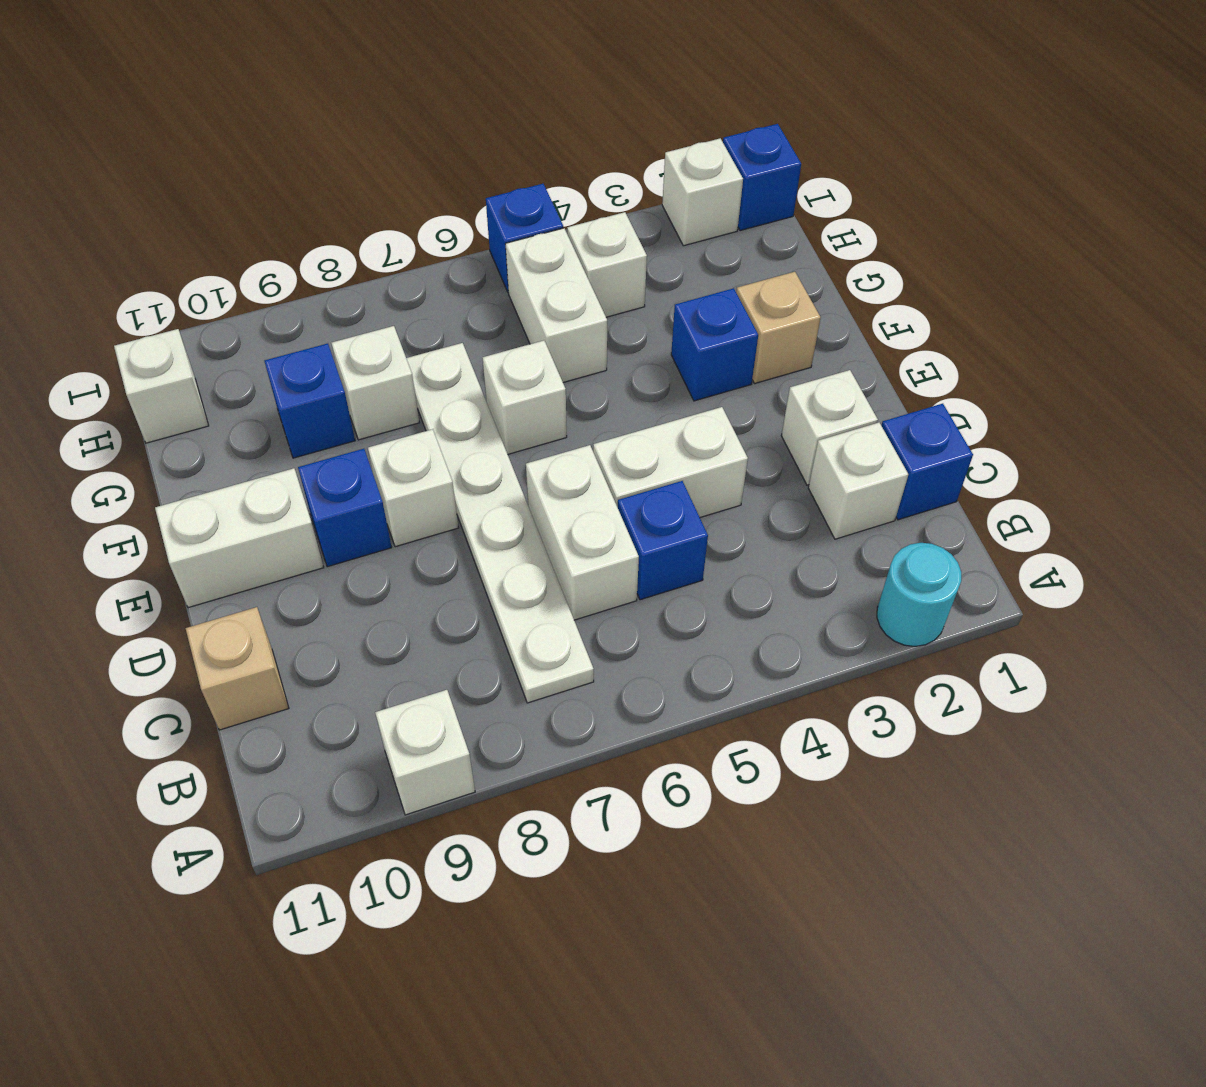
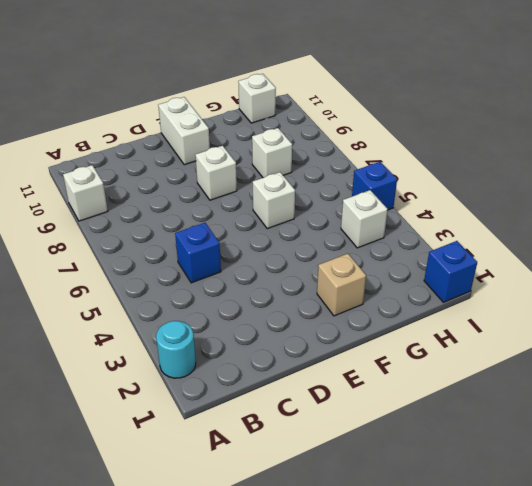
none -> white plate B7:G7 level 1
none -> blue brick C1 level 1
none -> white brick C2 level 1

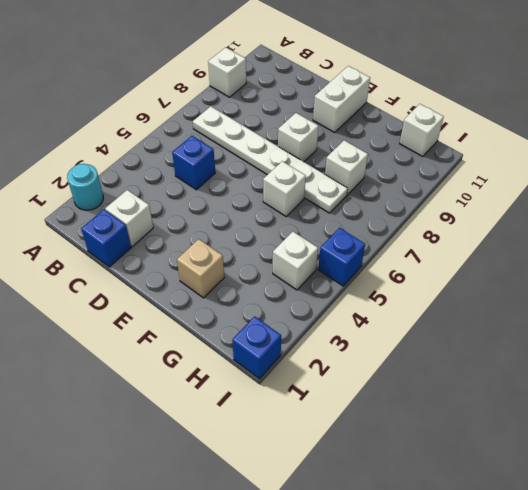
none -> white brick C6:D6 level 1
none -> tan brick C11 level 1
none -> white brick D2 level 1

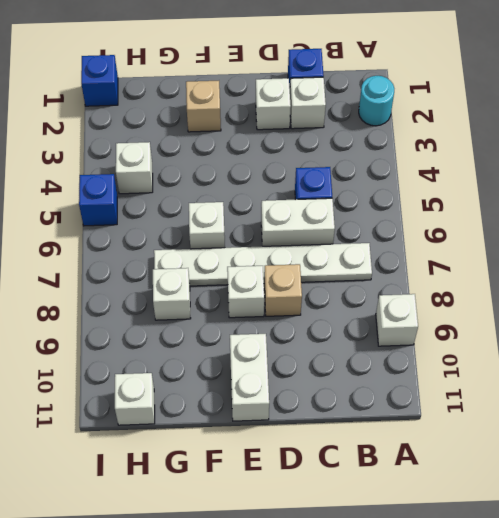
tan brick D8 level 1 -> tan brick C11 level 1
none -> white brick D4:D5 level 1
none -> blue brick E9 level 1
none -> blue brick F3 level 1

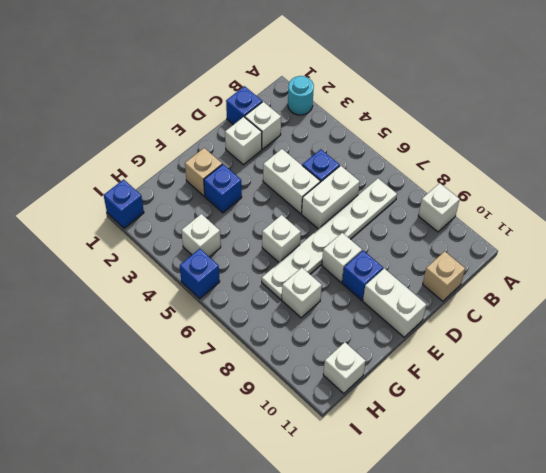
none -> white brick G5:H5 level 1
none -> blue brick G9 level 1
none -> white brick I2 level 1

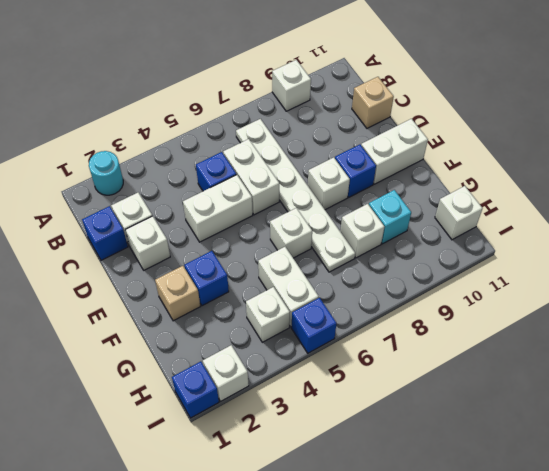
cyan brick G9 level 1 -> blue brick G9 level 1

